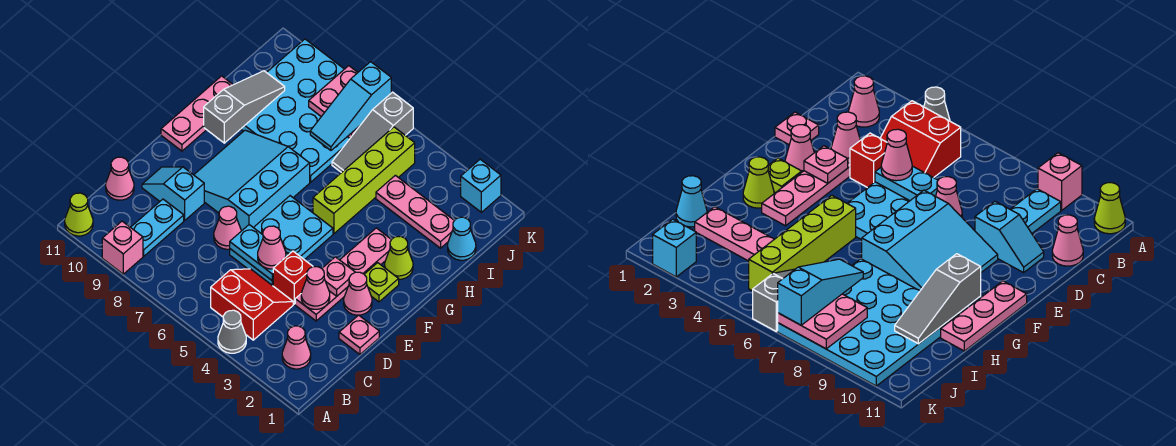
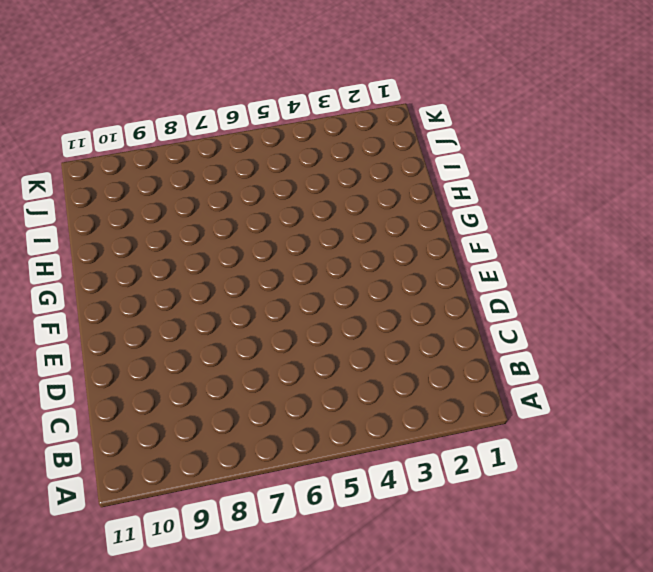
none -> grey cone A4 level 1
none -> pink brick A9 level 1
none -> lime cone A11 level 1
none -> pink cone B2 level 1

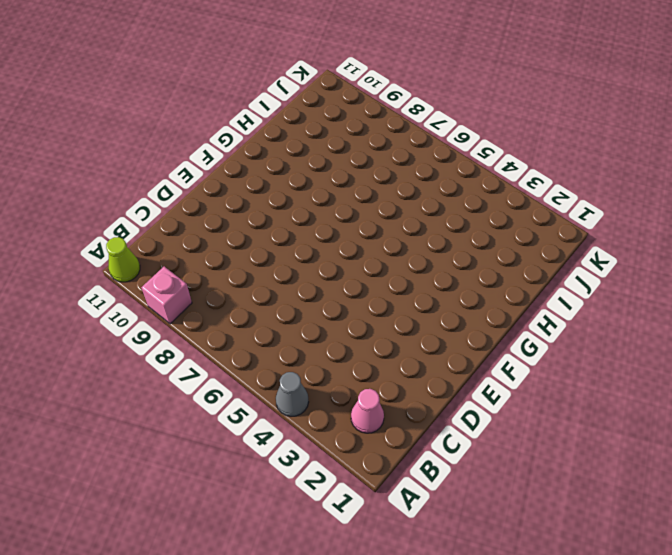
none -> red slope B4:C5 level 1 top B
none -> cyan plate B9:C9 level 1
none -> pink cone C11 level 1
none -> pink plate D1 level 1

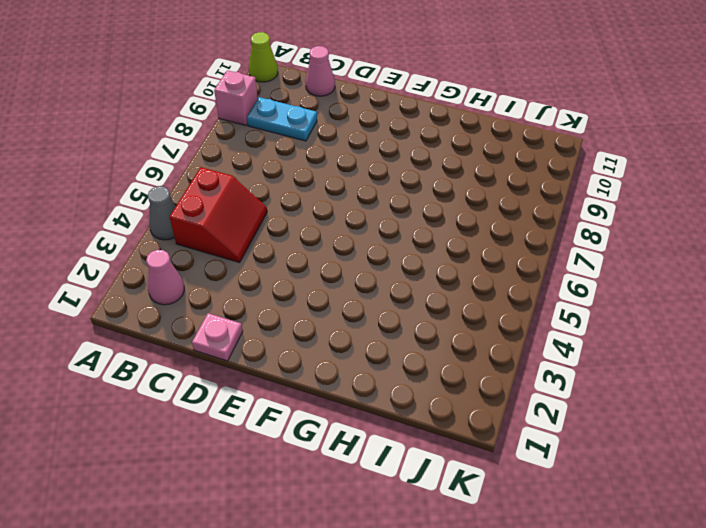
none -> pink plate D3:G3 level 1
none -> red brick D4 level 1
none -> cyan plate D5:F6 level 1
none -> pink cone D7 level 1

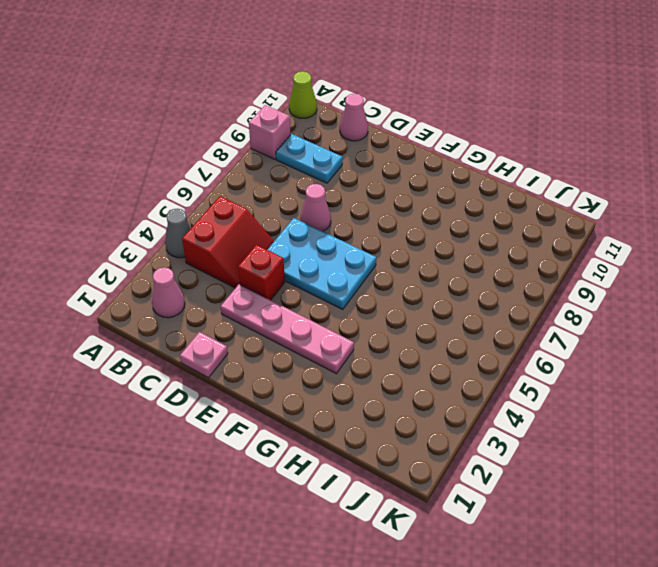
none -> cyan slope D9:D10 level 1 top 9
none -> pink cone E2 level 1
none -> cyan slope E7:G9 level 1 top 7
none -> lime plate F2 level 1

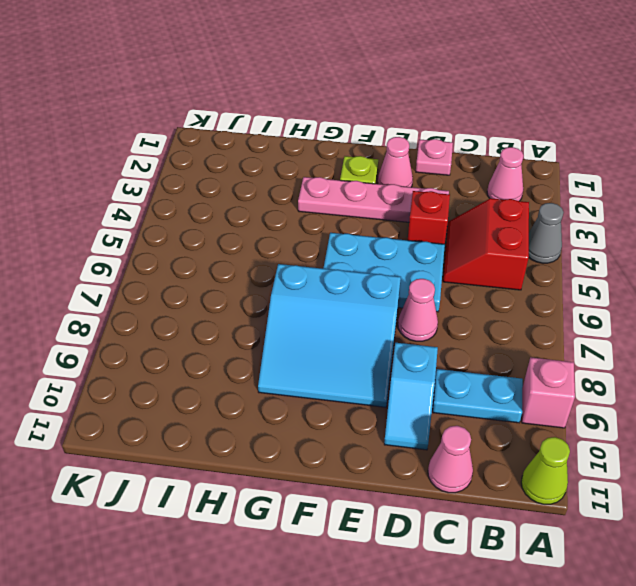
none -> pink plate F11:H11 level 1
none -> lime cone G2 level 1
none -> lime brick G5:J5 level 1
none -> cyan plate H7:K10 level 1

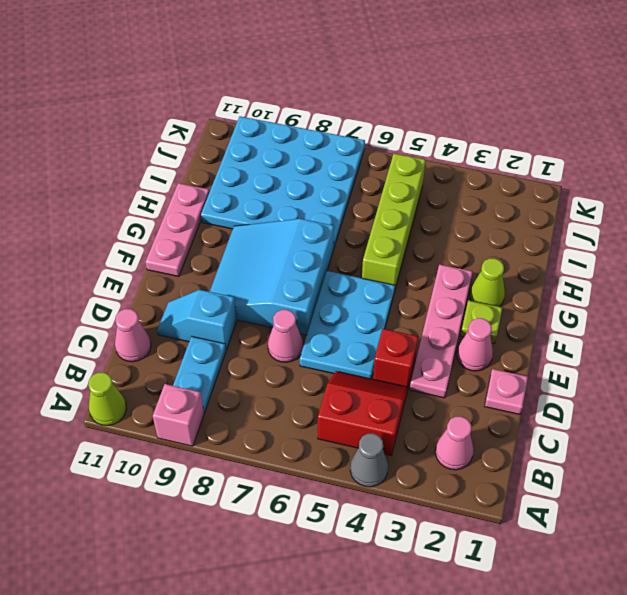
none -> cyan cone I1 level 1
none -> pink plate I2:I4 level 1
none -> grey slope I6:K6 level 1 top K
none -> cyan brick K2 level 1

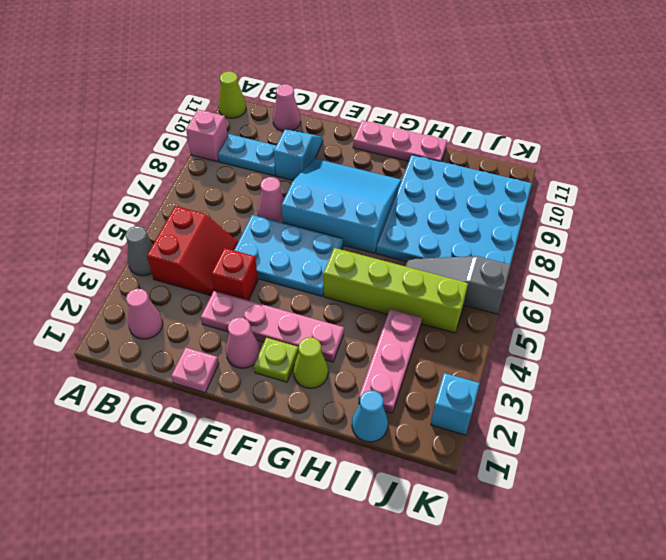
none -> pink cone D3 level 2
none -> cyan plate D5:D6 level 2
none -> pink plate E3 level 2
none -> grey slope G10:I10 level 2 top G

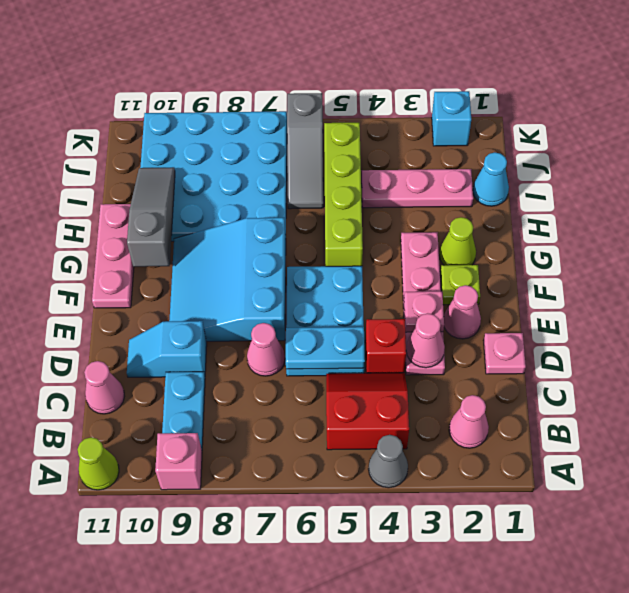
none -> pink plate J7:K8 level 2
none -> pink cone D5 level 3
none -> cyan slope I7:K7 level 3 top K

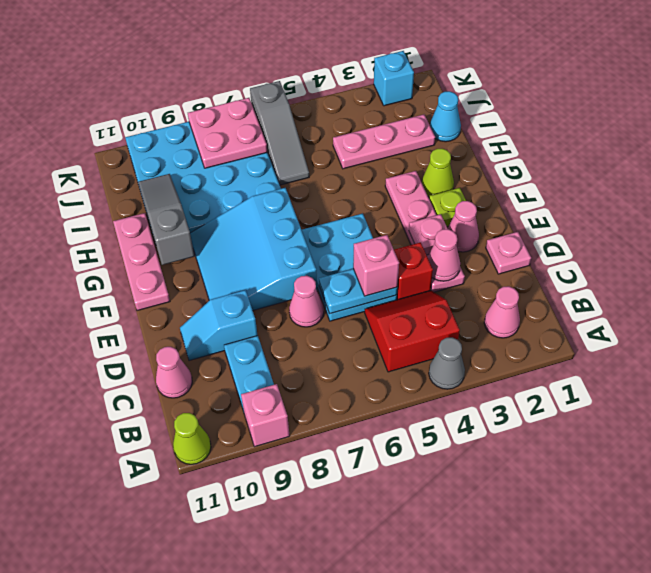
pink brick D5 level 3 -> pink cone D5 level 3
none -> lime brick G5:J5 level 1
none -> cyan slope I7:K7 level 3 top K

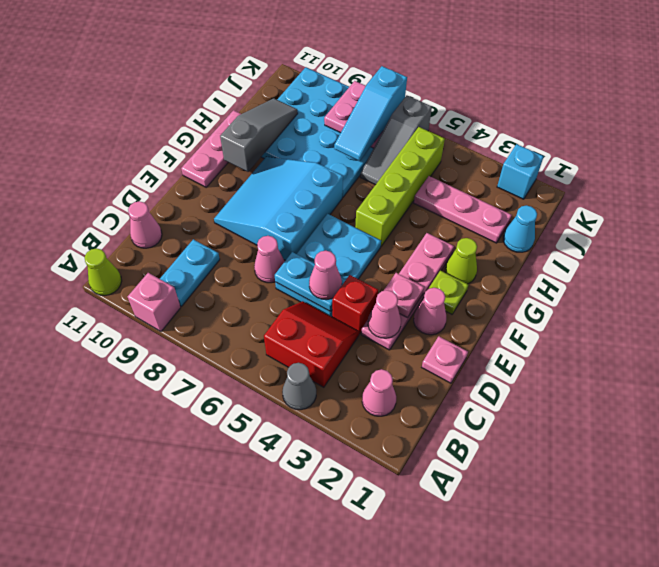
none -> cyan slope D9:D10 level 1 top 9

